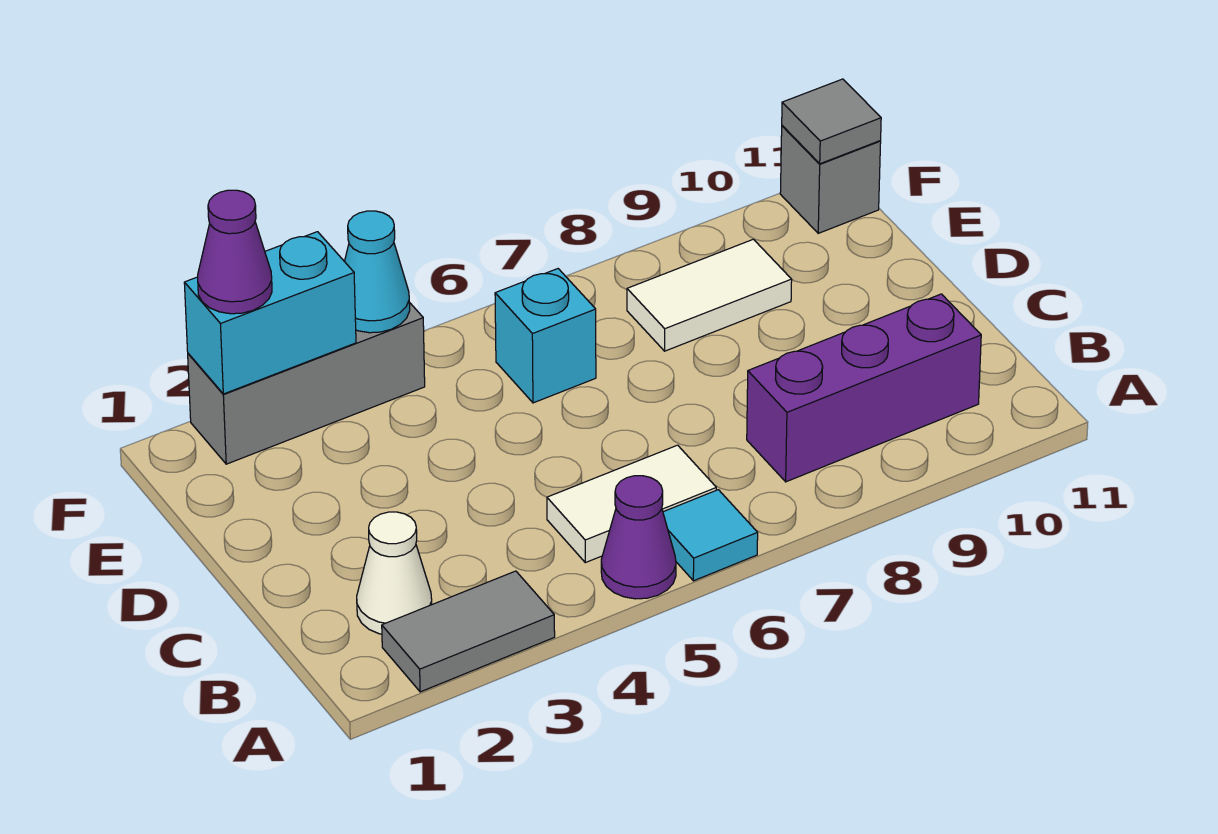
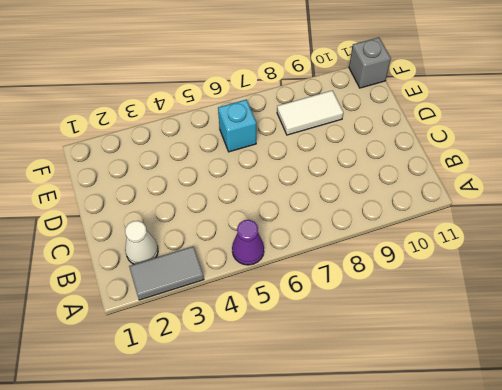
none -> cyan tile A6 level 1
none -> white tile B5:B6 level 1
none -> purple brick B8:B10 level 1

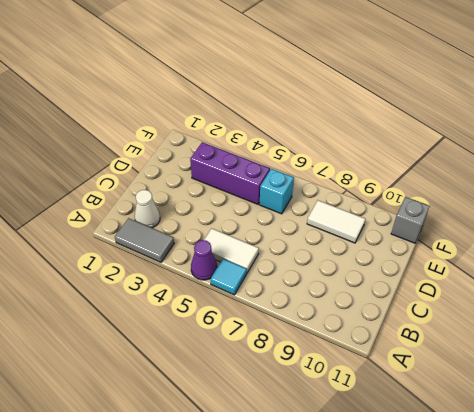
purple brick E3:E5 level 1 -> purple brick B8:B10 level 1
none -> grey brick F2:F4 level 1
none -> cyan brick F2:F3 level 2
none -> cyan cone F4 level 2

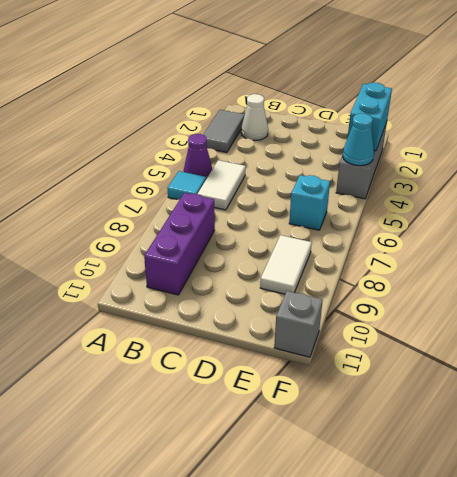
none -> grey tile F11 level 2
none -> purple cone F2 level 3

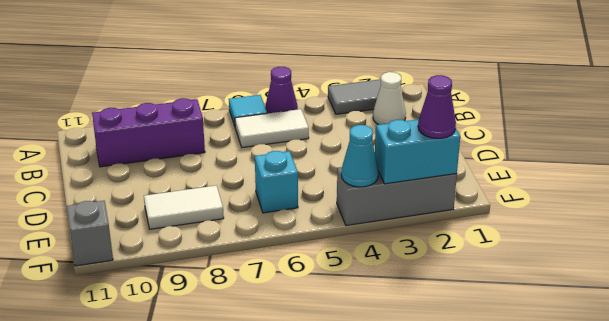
none -> grey tile F11 level 2

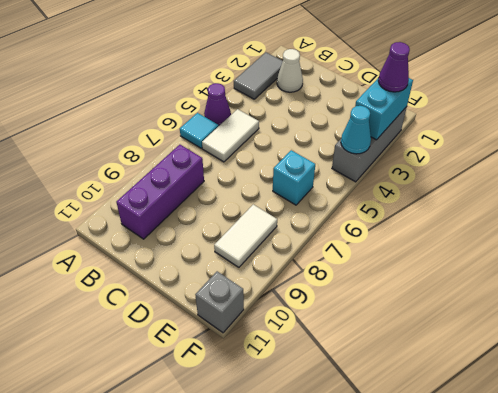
none -> grey tile F11 level 2

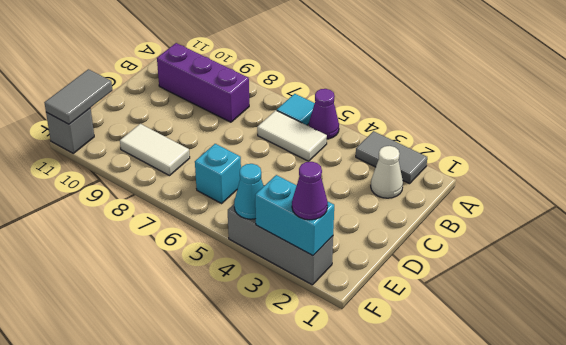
grey tile E11:F11 level 2 -> grey tile F11 level 2

